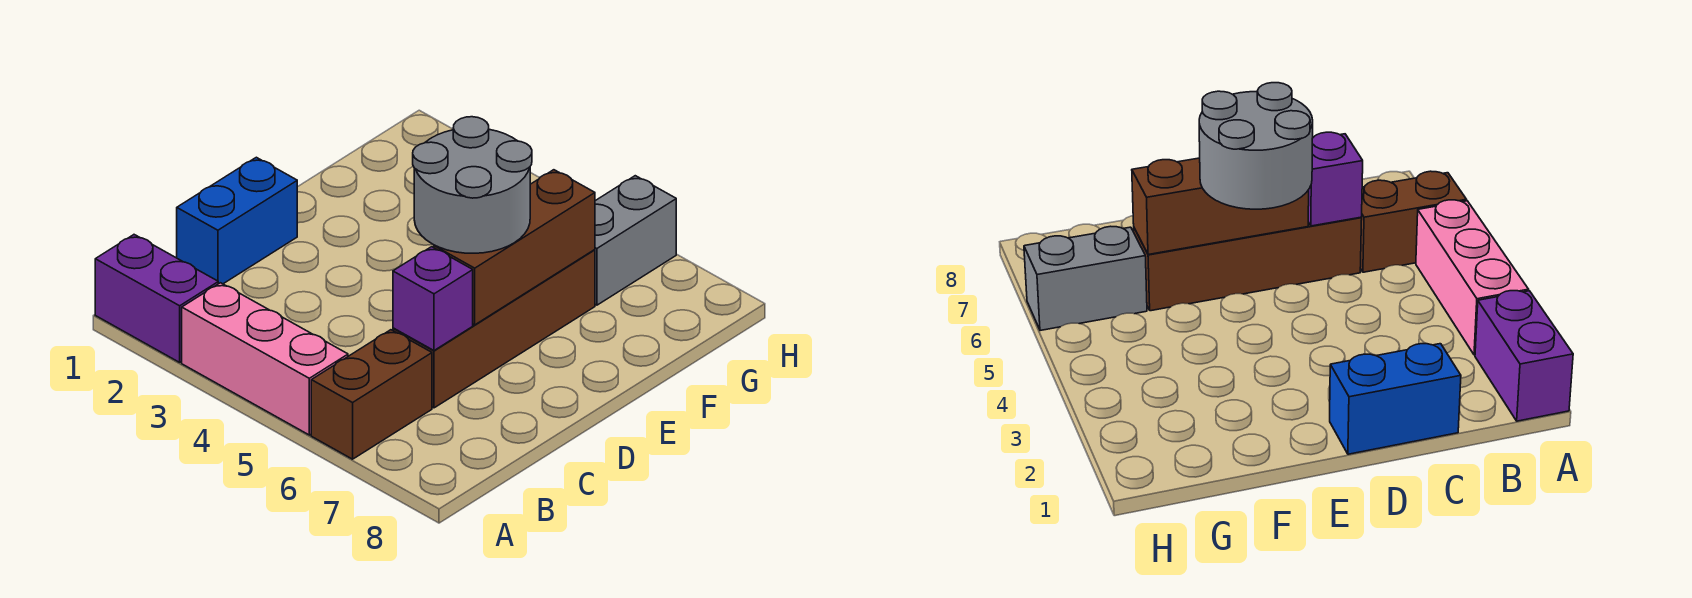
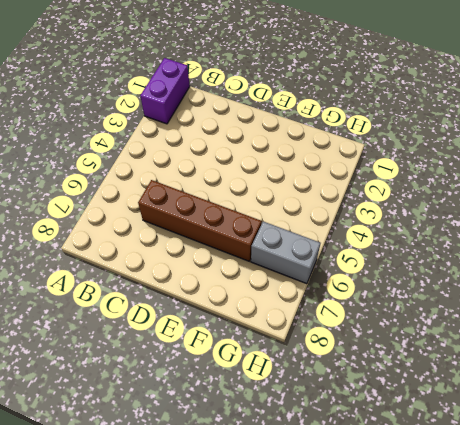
none -> pink brick A3:A5 level 1
none -> brown brick A6:B6 level 1

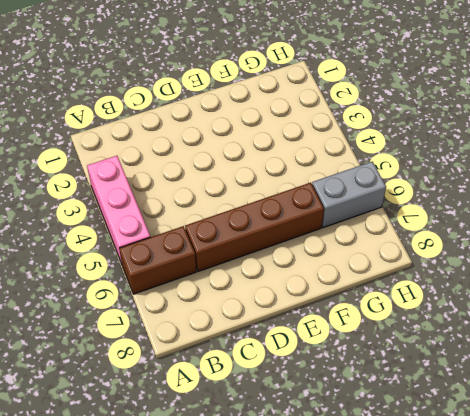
none -> purple brick A1:A2 level 1
none -> blue brick C1:D1 level 1

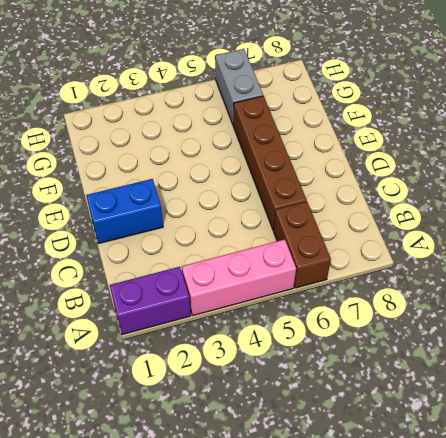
blue brick D1:D2 level 1 -> blue brick C1:D1 level 1
none -> purple brick C6 level 2
none -> brown brick D6:F6 level 2

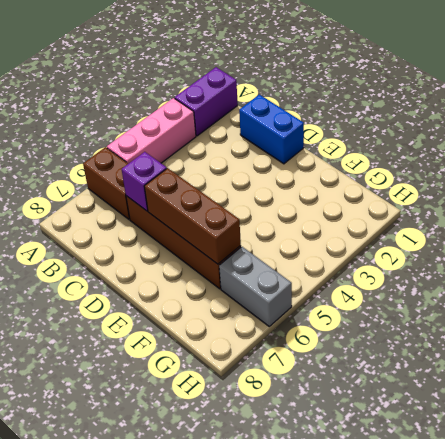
none -> grey round brick D5:E6 level 3

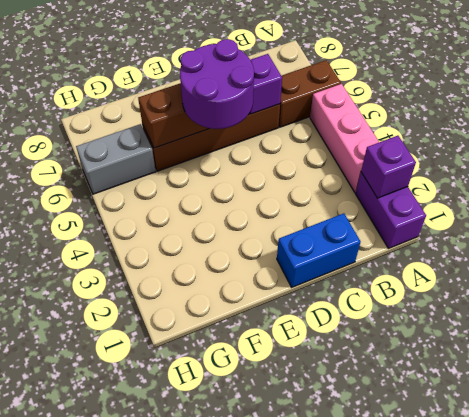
purple brick A2 level 2 -> none
purple round brick D5:E6 level 3 -> grey round brick D5:E6 level 3

